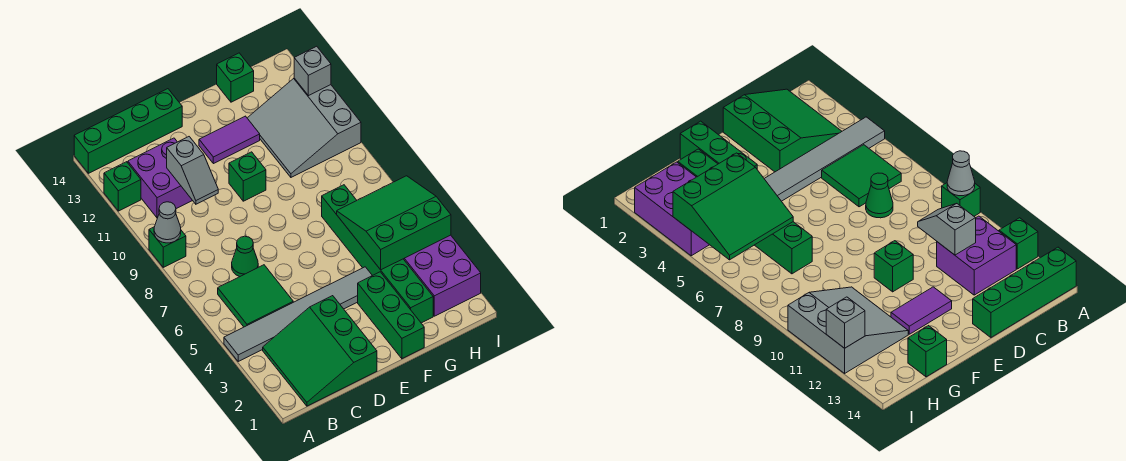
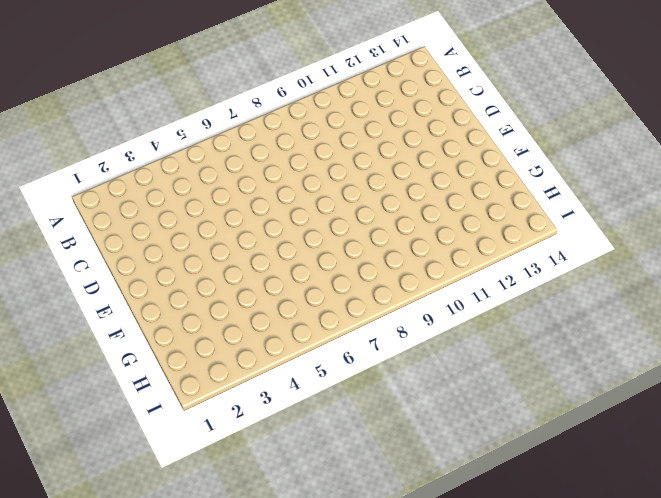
none -> grey tile A4:F4 level 1
none -> green brick A9 level 1
none -> green brick A12 level 1

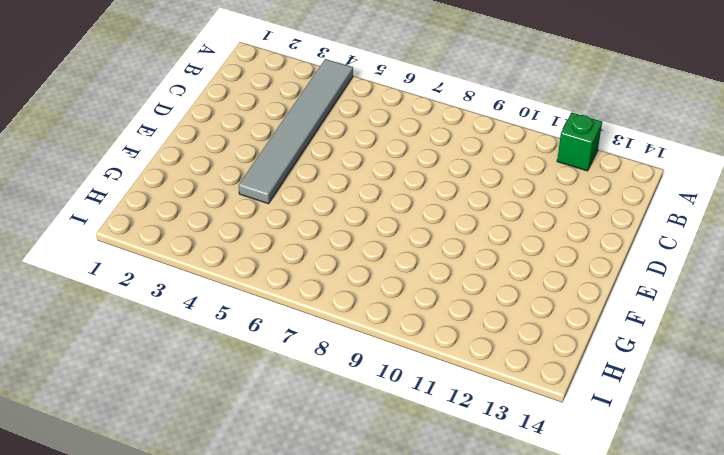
none -> green brick A9 level 1
none -> green brick A14:D14 level 1
none -> green slope B1:D3 level 1 top D

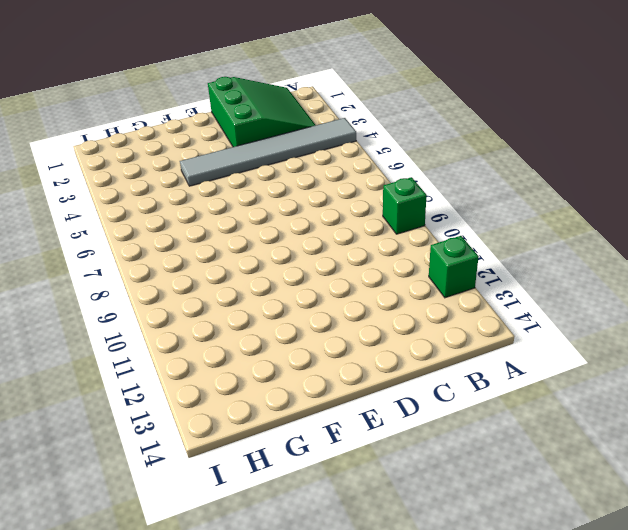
none -> green brick A14:D14 level 1
none -> green tile B5:C6 level 1
none -> purple brick B11:C12 level 1

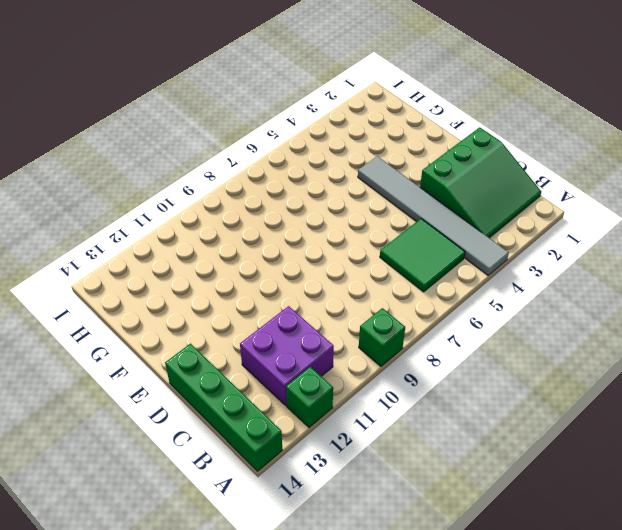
none -> green cone C7 level 1
none -> green brick E10 level 1
none -> purple tile E12:F12 level 1

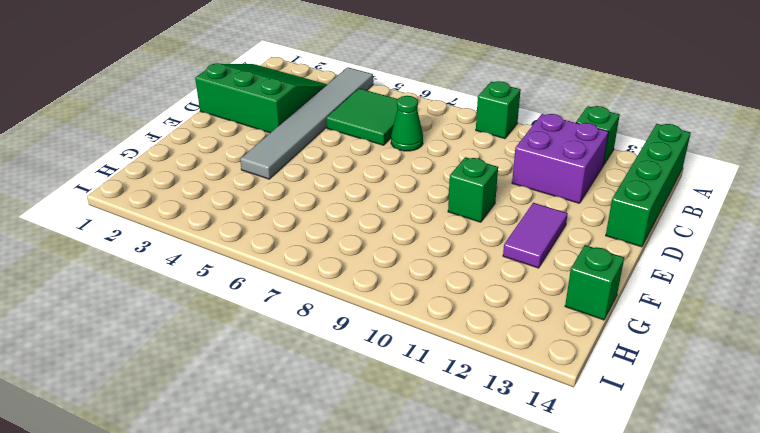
none -> green brick F1:F3 level 1
none -> green brick G2:G7 level 1
none -> grey slope G10:I12 level 1 top I

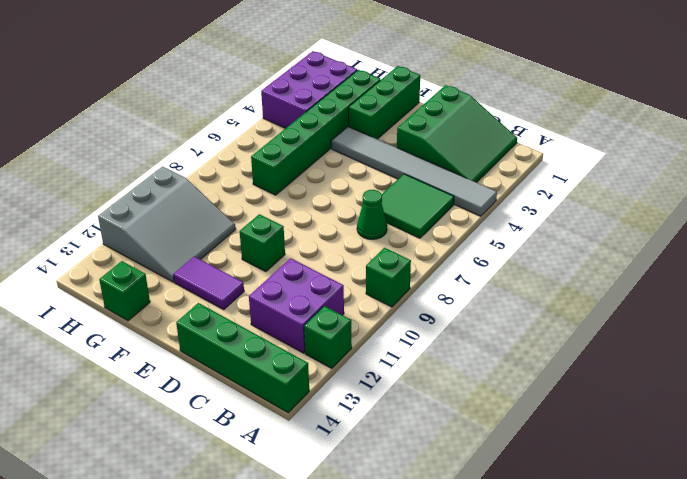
none -> grey cone A9 level 2
none -> grey slope C10:C11 level 2 top 11
none -> green slope G4:I6 level 2 top 4

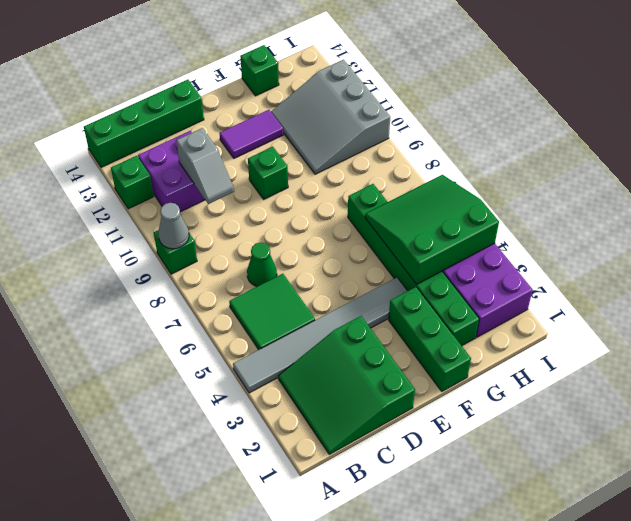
none -> grey brick I12 level 2

